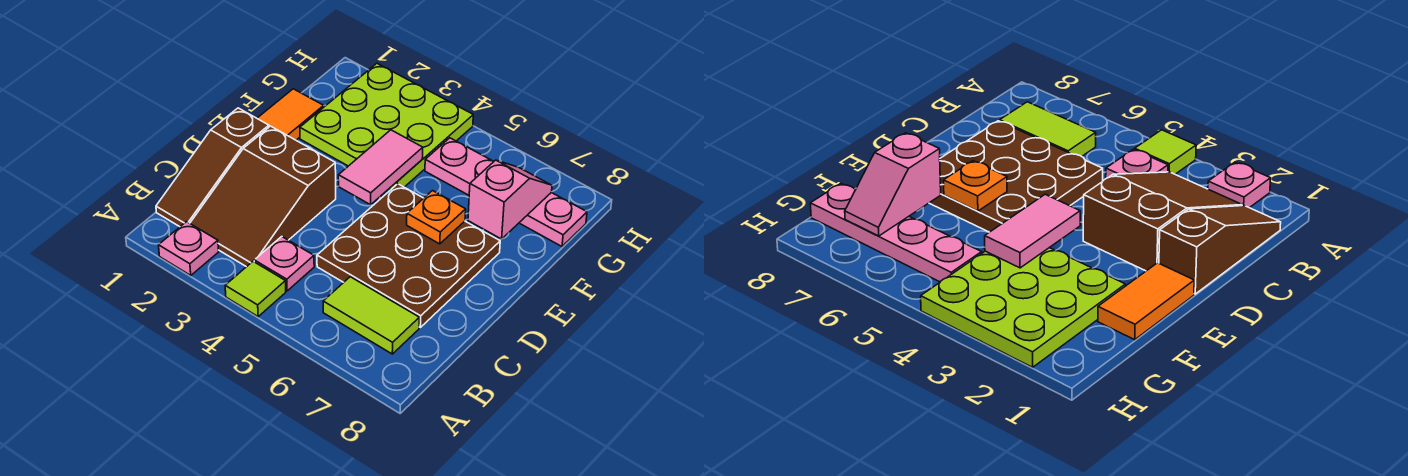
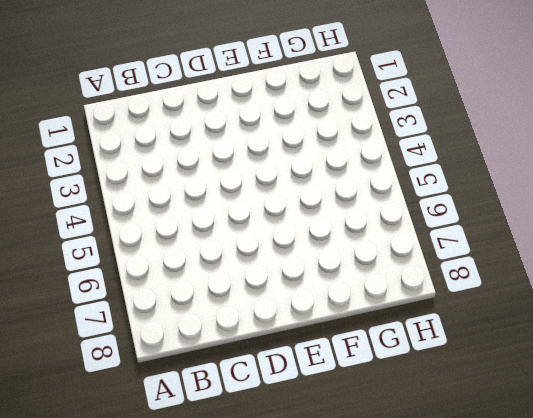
none -> pink plate A2 level 1
none -> lime tile A4 level 1
none -> brown slope B1:D1 level 1 top D

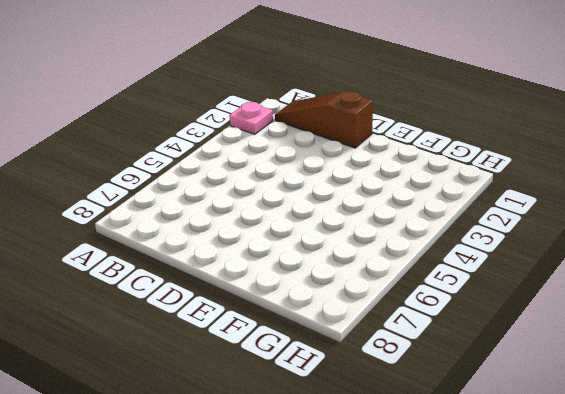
none -> lime tile A4 level 1
none -> brown slope B2:D3 level 1 top D
none -> pink plate B4 level 1

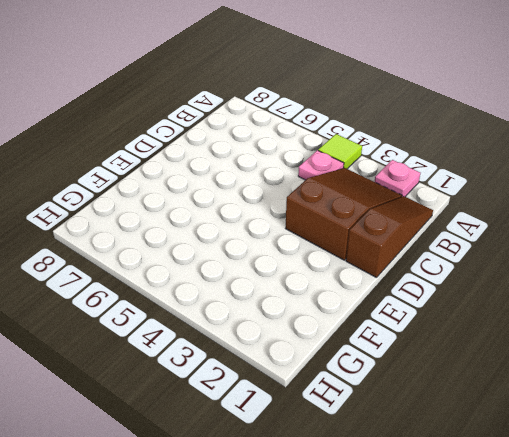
none -> lime tile B6:B7 level 1
none -> brown plate C5:E7 level 1
none -> orange tile E1:F1 level 1

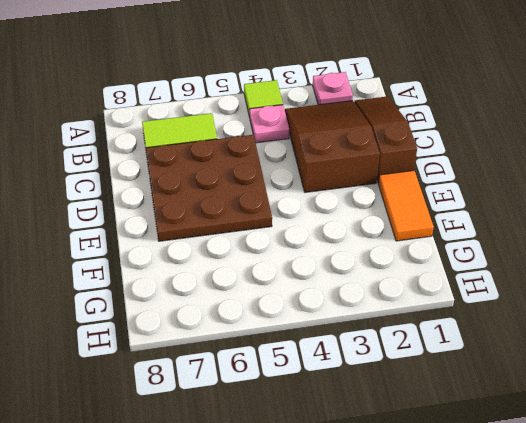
none -> lime plate F2:H4 level 1
none -> pink plate G5:G8 level 1
none -> pink tile E4:F4 level 2

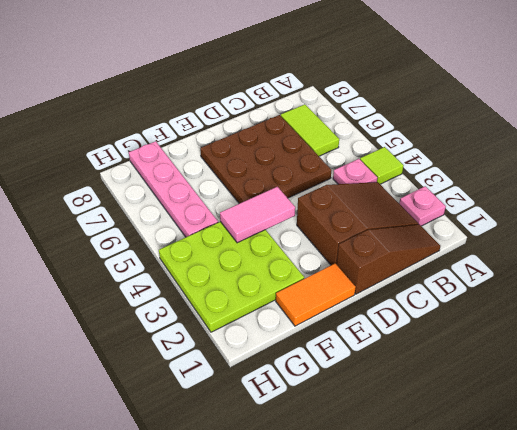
none -> orange plate E6 level 2
none -> pink slope F7:G7 level 2 top F

